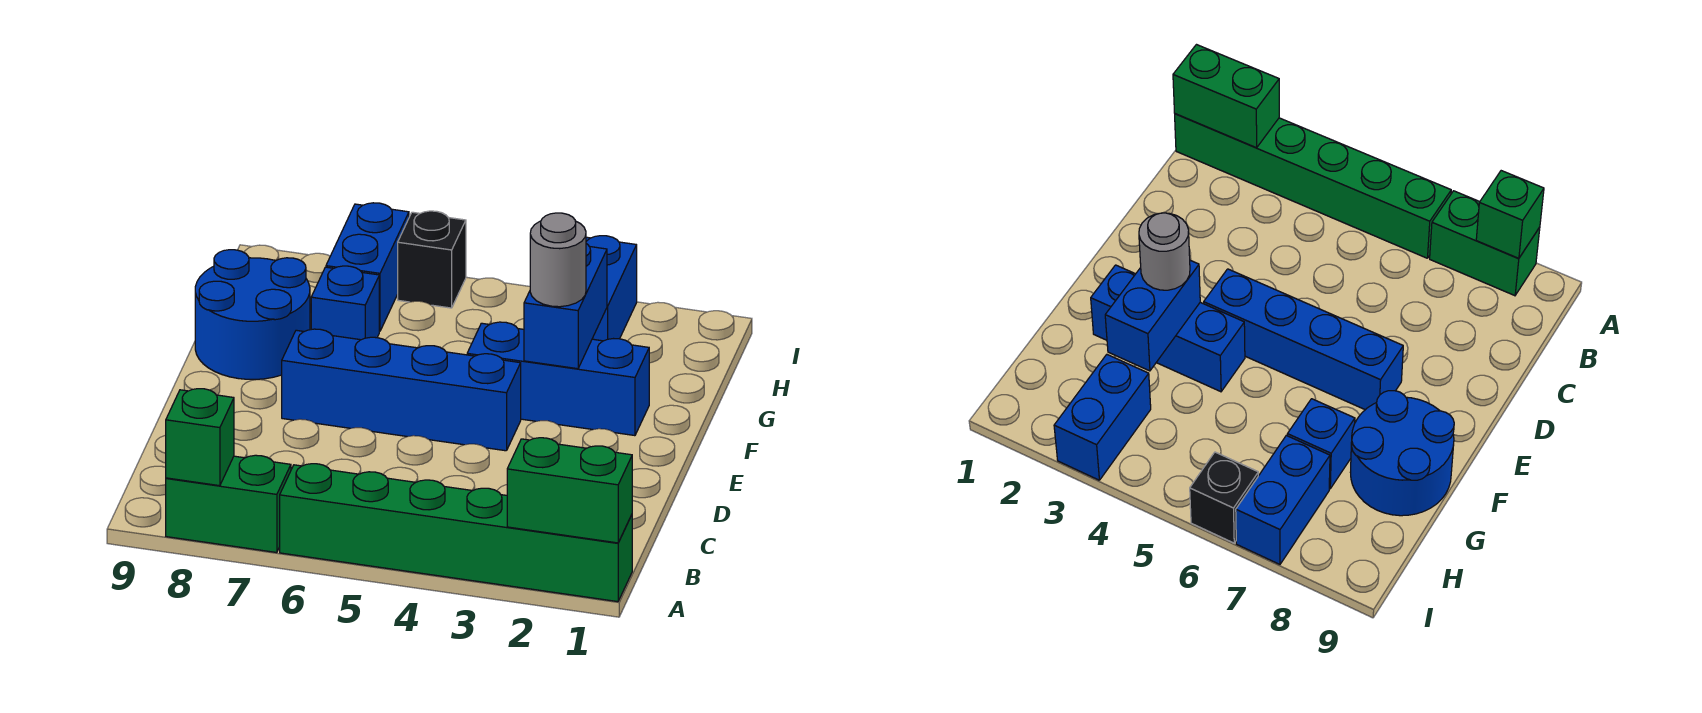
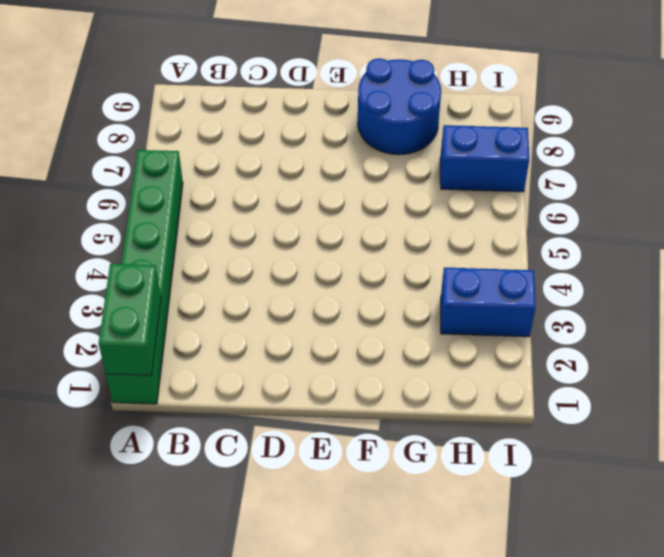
none -> green brick A7:A8 level 1
none -> blue brick E4:E7 level 1
none -> blue brick F2:F4 level 1

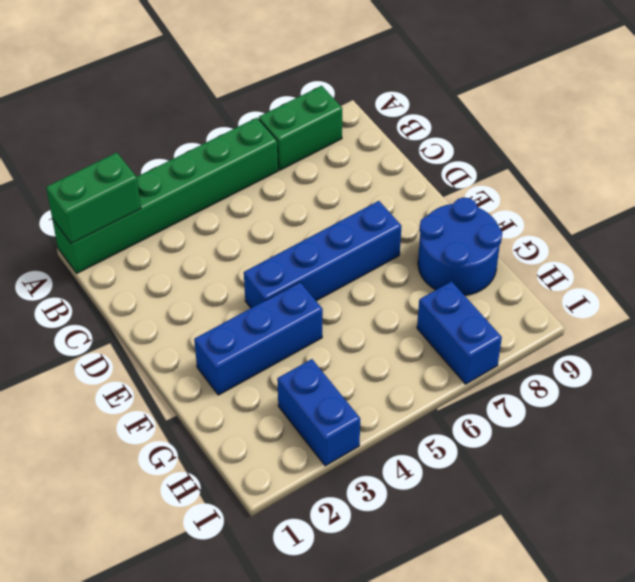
none -> blue brick G7 level 1
none -> black brick I6 level 1
none -> green brick A8 level 2

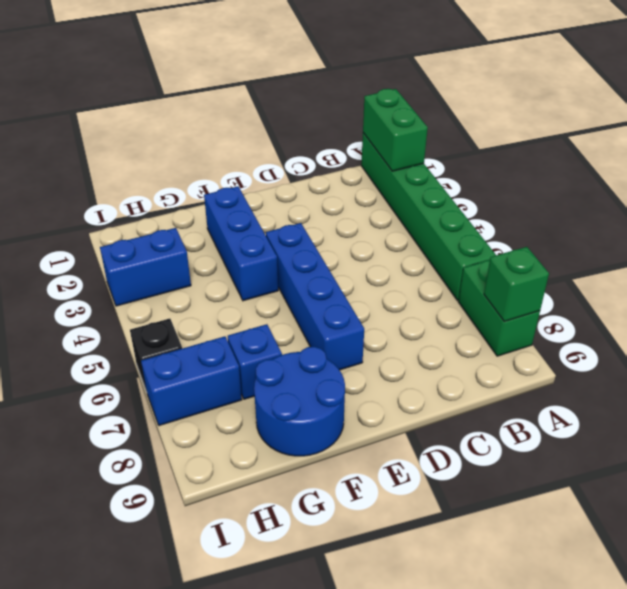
none -> blue brick F3:G3 level 2
none -> grey round brick F3 level 3

